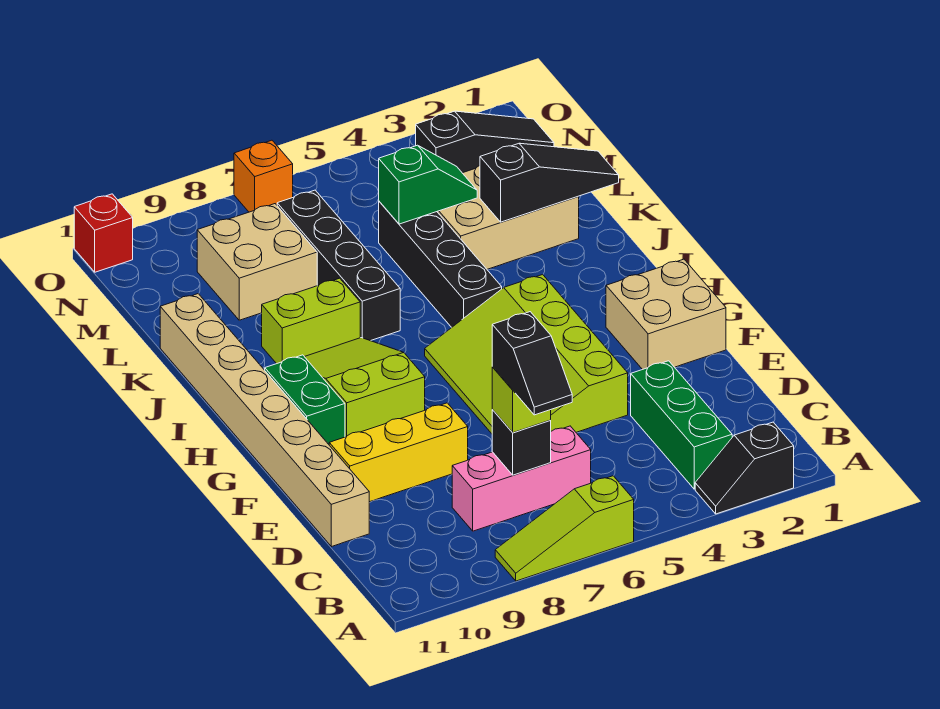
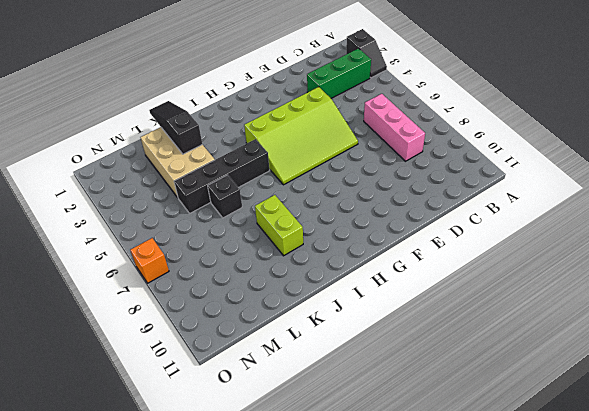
black brick K6 level 1 -> black brick C7 level 2
none -> lime slope A6:A8 level 1 top 6
none -> tan brick D11:K11 level 1
none -> yellow brick E8:E10 level 1

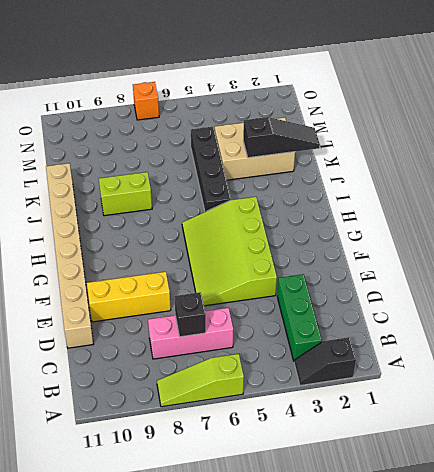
none -> tan brick F1:G2 level 1
none -> lime slope G8:I9 level 1 top G
none -> green brick G10:H10 level 1

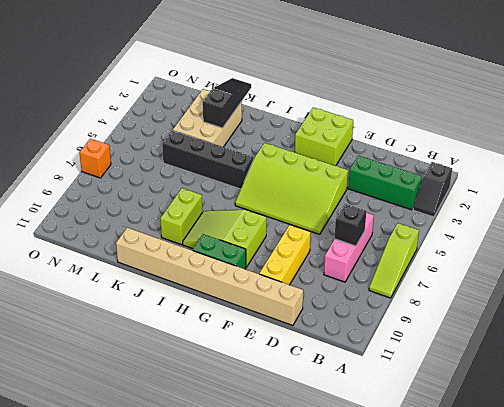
lime brick F1:G2 level 1 -> tan brick F1:G2 level 1
none -> black brick J7:M7 level 1
none -> tan brick L8:M9 level 1
none -> black slope N1:N3 level 1 top 3

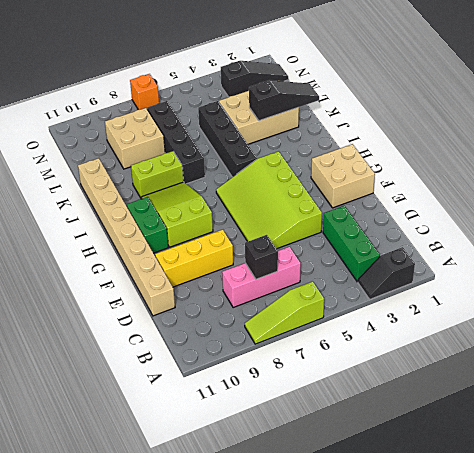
none -> red brick O11 level 1
none -> green slope L4:L5 level 2 top 5
none -> lime brick C7 level 3

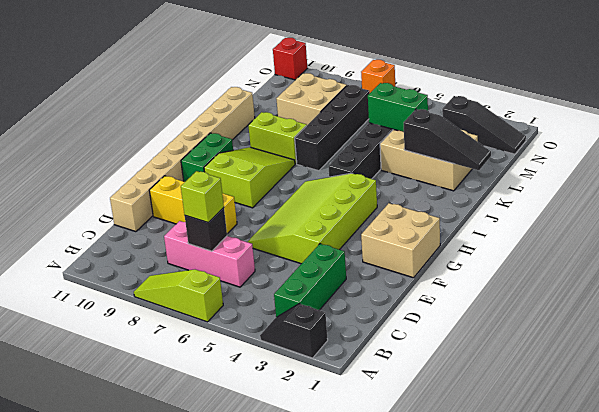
green brick L4:L5 level 2 -> green slope L4:L5 level 2 top 5
none -> black slope B7:C7 level 4 top C

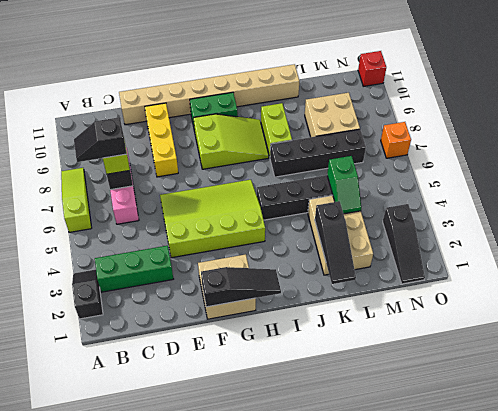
black slope F1:H1 level 2 top F -> none

